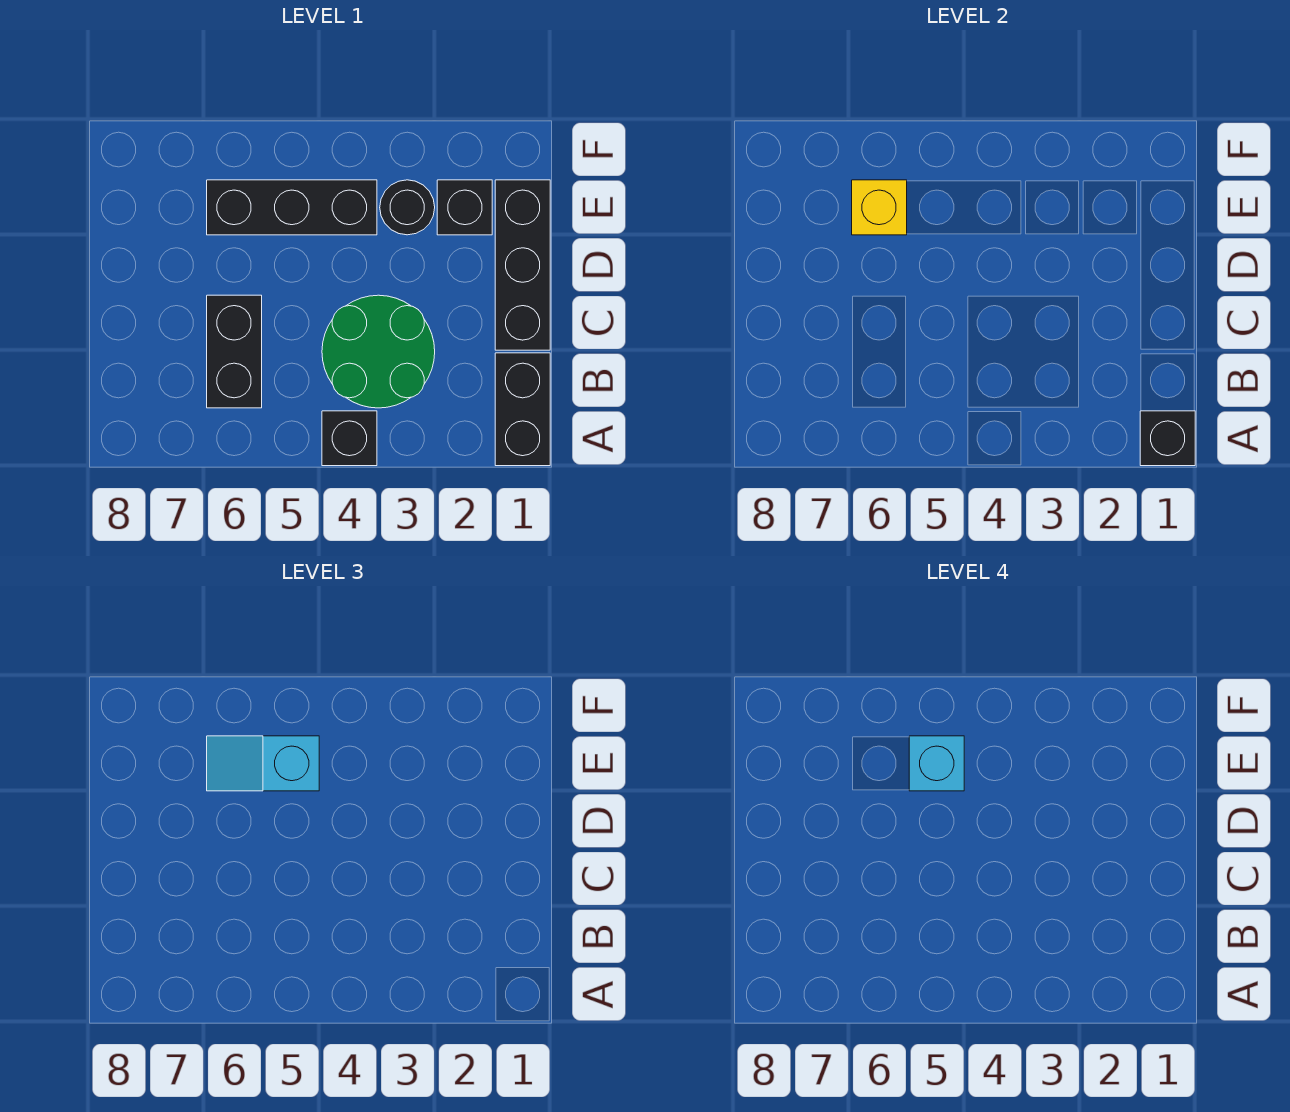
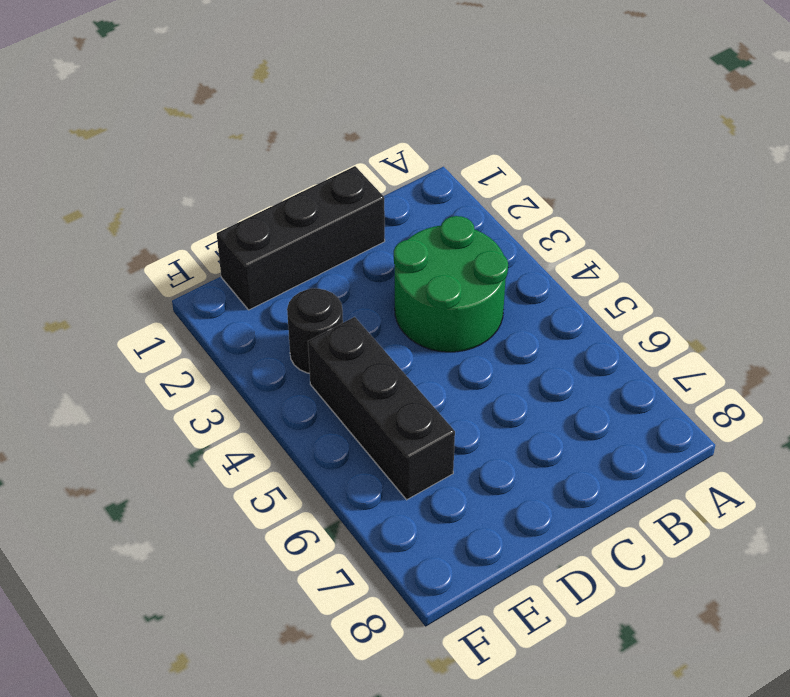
none -> black brick A1:B1 level 1
none -> black brick A4 level 1
none -> black brick B6:C6 level 1

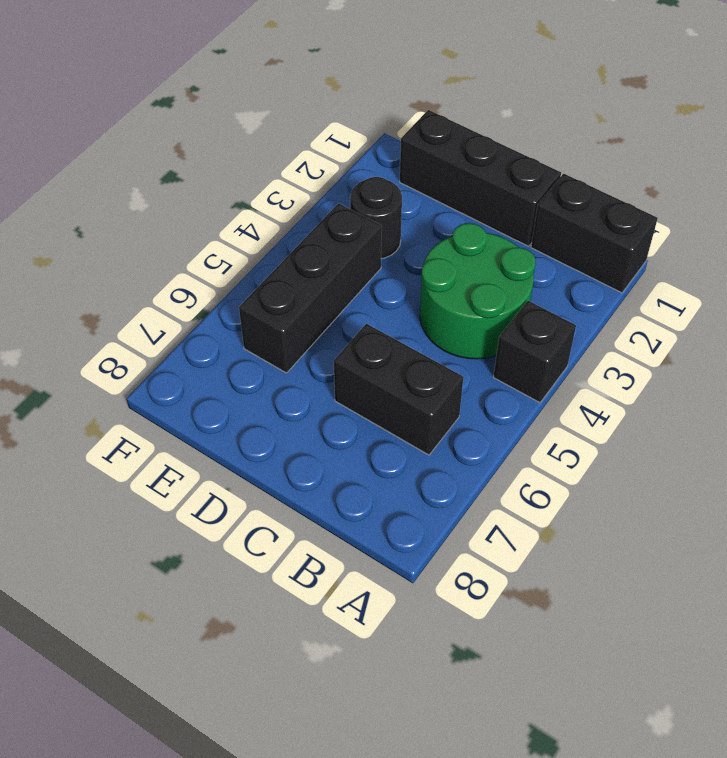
none -> black brick E2 level 1
none -> black brick A1 level 2
none -> yellow brick E6 level 2

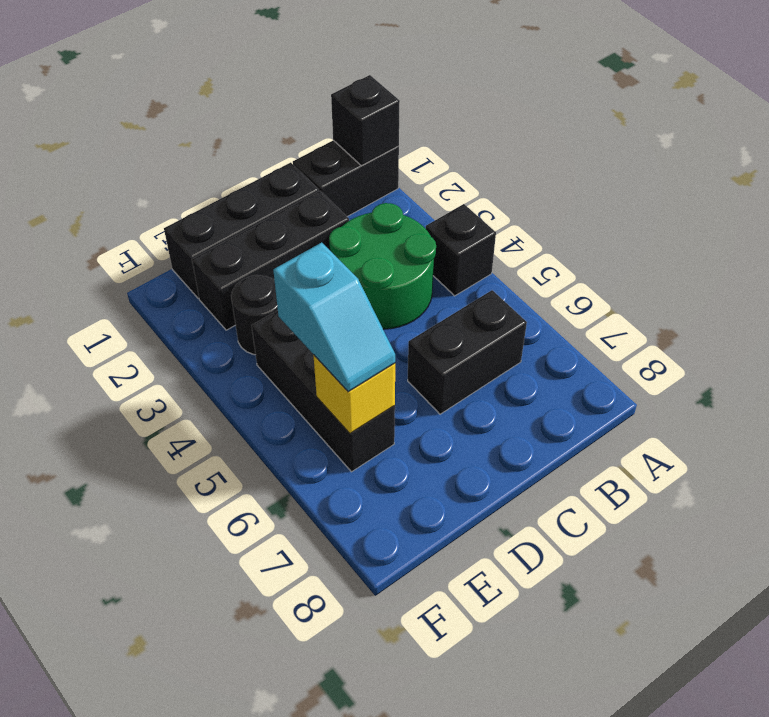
black brick C2:E2 level 1 -> black brick E2 level 1
none -> cyan brick E5 level 4

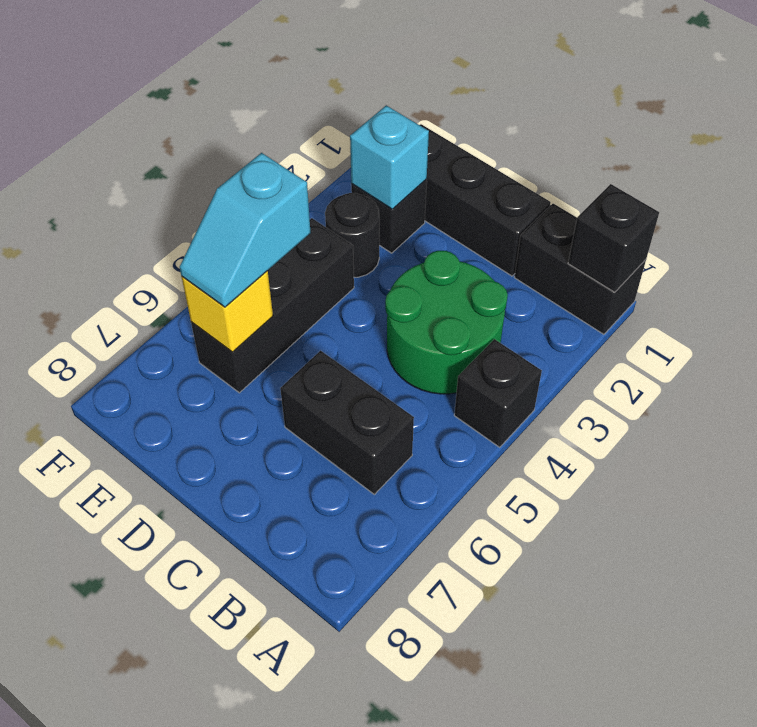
cyan brick E2 level 2 -> cyan brick E5 level 4

